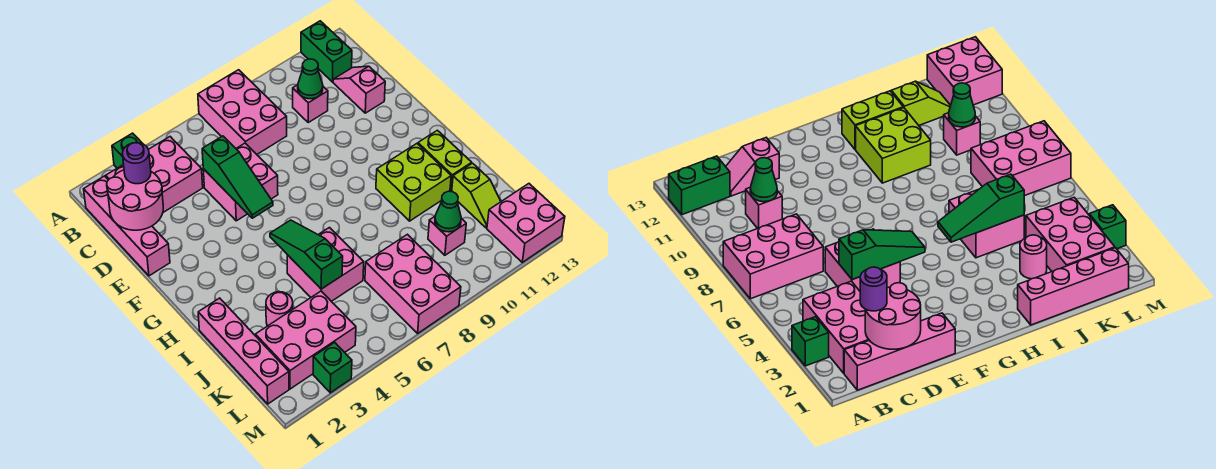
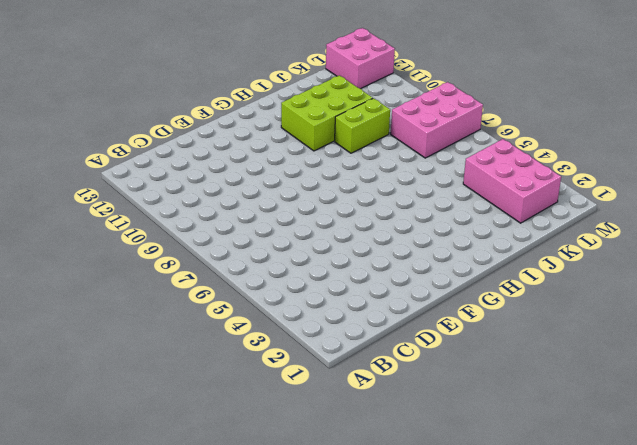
lime brick H10:J11 level 1 -> lime brick H10:I11 level 1
lime brick I9:J9 level 1 -> lime brick H12:I12 level 1
none -> green brick A3 level 1
none -> pink brick A7:C8 level 1
none -> green brick A12:B12 level 1

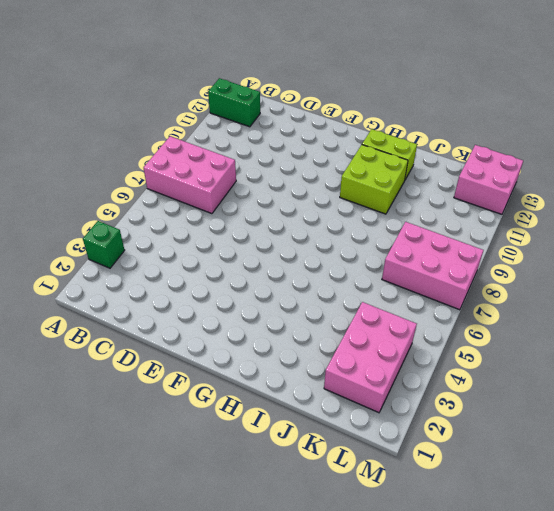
none -> pink brick B1:E1 level 1
none -> pink brick B2:C4 level 1
none -> pink brick C10 level 1

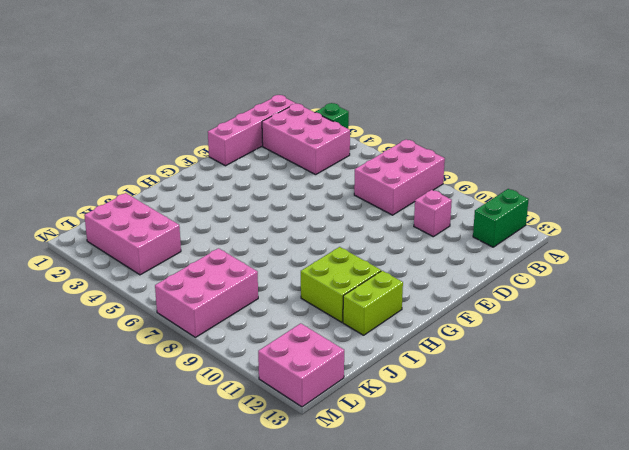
none -> pink slope C12:D12 level 1 top D
none -> pink brick D5:E6 level 1
none -> pink brick I1:L1 level 1

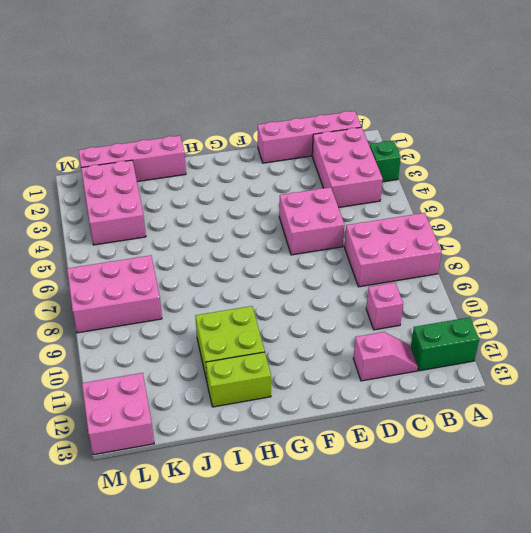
none -> pink brick I5:J6 level 1
none -> pink round brick J3 level 1
none -> lime slope J12:K12 level 1 top J

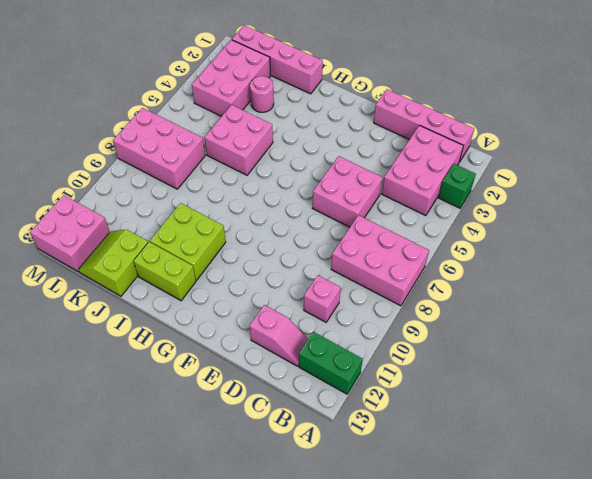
lime slope J12:K13 level 1 top J -> lime slope J12:K12 level 1 top J
none -> pink brick K10 level 1
none -> green brick M3 level 1
none -> pink round brick C1:D2 level 2

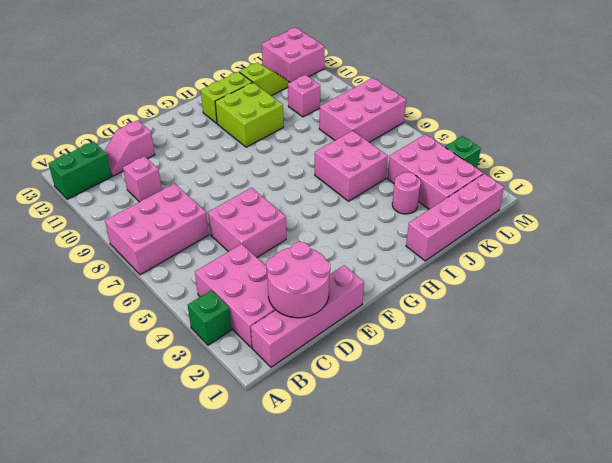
none -> green cone C10 level 2
none -> green slope D5:F5 level 2 top D
none -> green slope H5:J5 level 2 top J

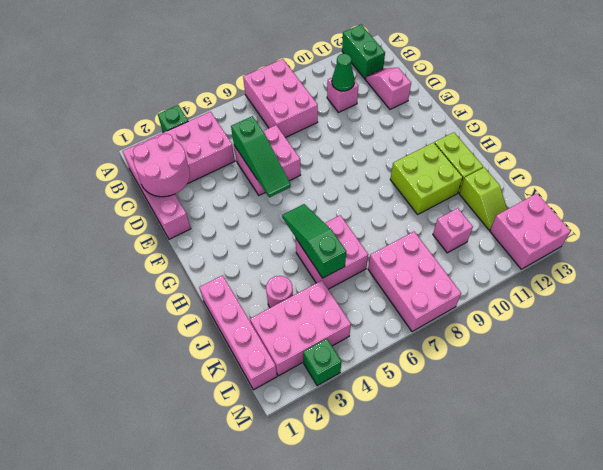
none -> green cone K10 level 2
none -> purple round brick C2 level 3

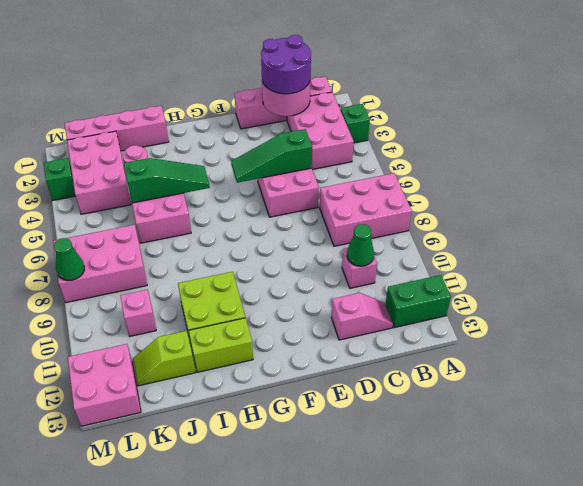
purple round brick C1:D2 level 3 -> purple round brick C2 level 3
green cone M8 level 2 -> green cone K10 level 2

